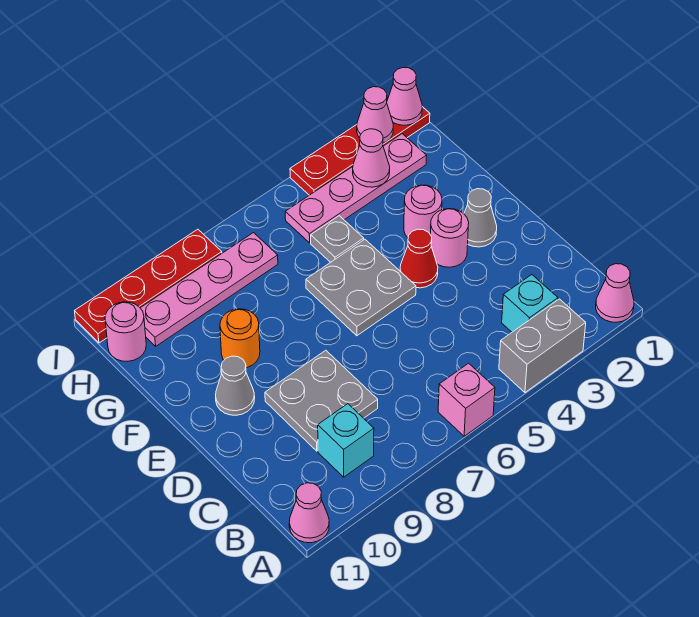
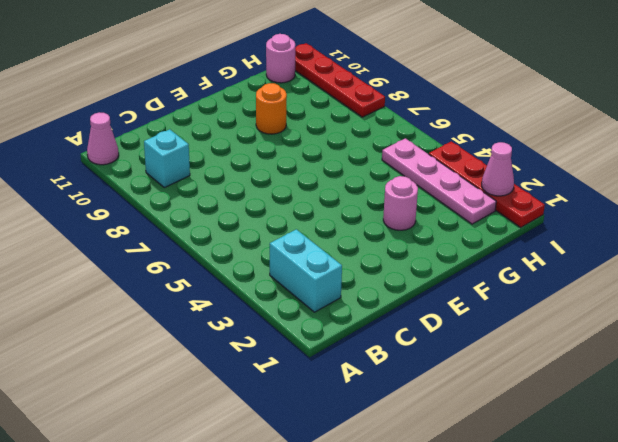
cyan brick B2:B3 level 1 -> cyan brick B3 level 1
none -> pink cone A1 level 1
none -> grey brick A3:A4 level 1
none -> pink brick A6 level 1

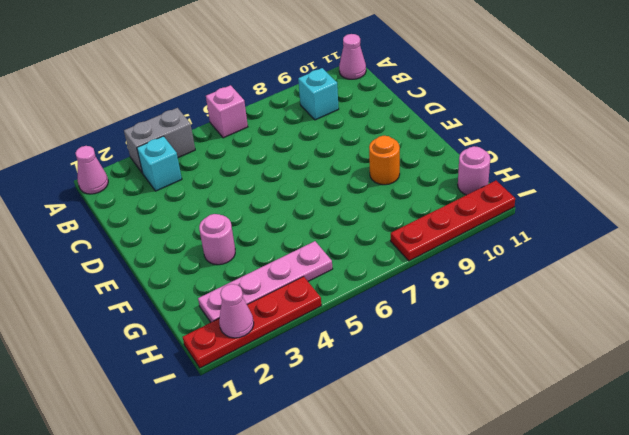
none -> grey plate C8:D9 level 1
none -> grey cone E2 level 1
none -> pink round brick E3 level 1

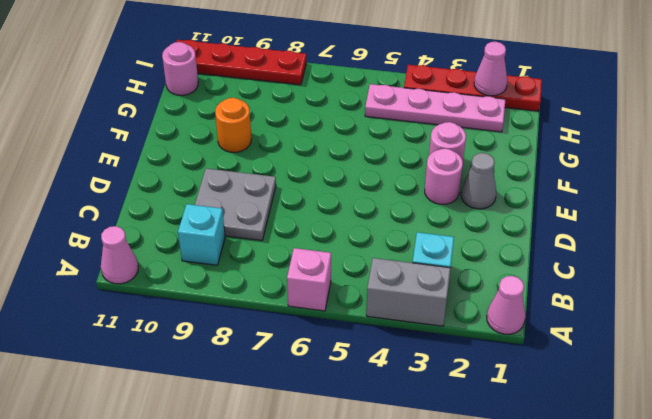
none -> red cone E4 level 1
none -> grey plate E5:F6 level 1
none -> grey cone E10 level 1

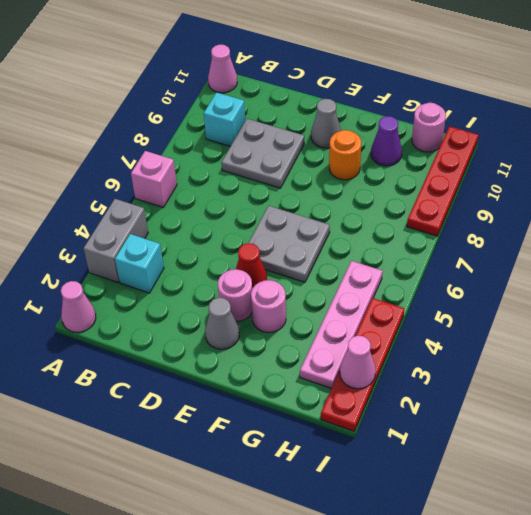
purple cone G10 level 1 -> none
none -> grey plate G5 level 1
none -> pink plate H7:H10 level 1
none -> pink cone H3 level 2

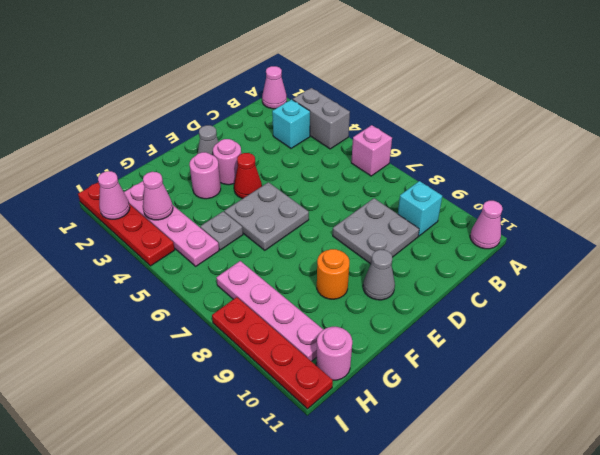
none -> pink cone I1 level 2

